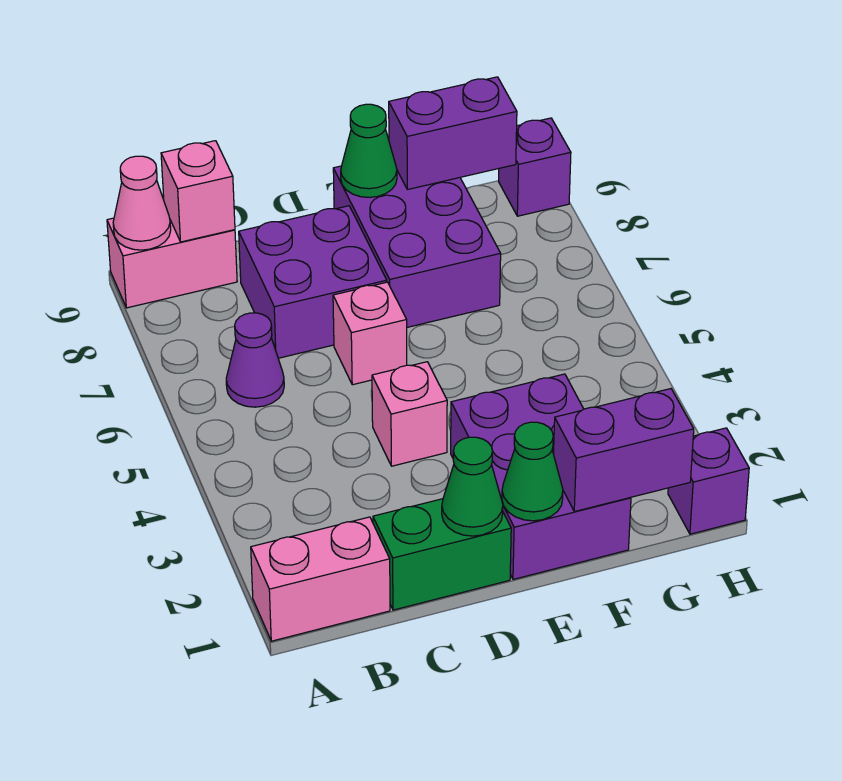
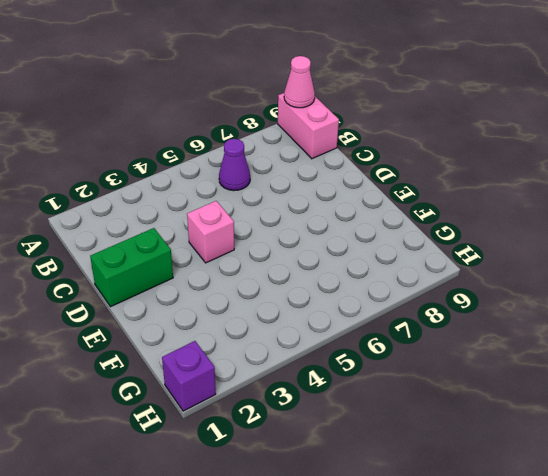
green brick D1:D2 level 1 -> green brick C1:D1 level 1
none -> pink brick A1:B1 level 1
none -> purple brick C7:D8 level 1
none -> pink brick D6 level 1

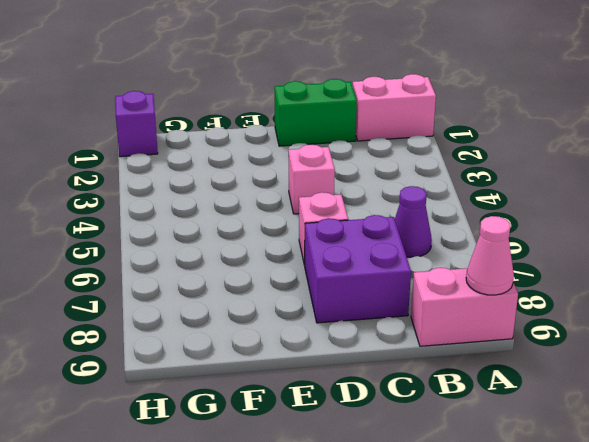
none -> purple brick E1:F3 level 1
none -> purple brick E7:F9 level 1
none -> purple brick H9 level 1

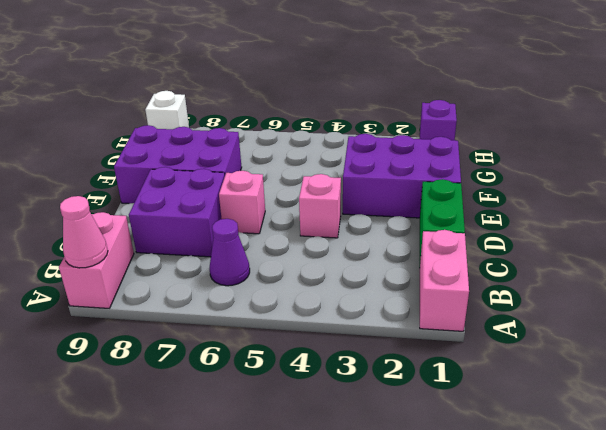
white brick H9 level 1 -> purple brick H9 level 1
none -> pink brick B9 level 2
none -> green cone D1 level 2
none -> green cone E1 level 2

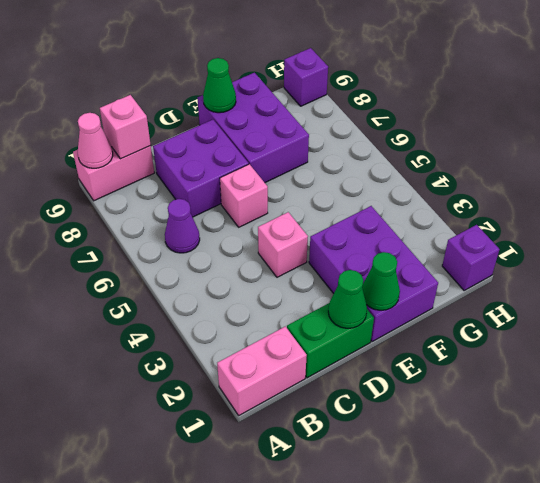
none -> purple brick F1:G1 level 2
none -> purple brick F9:G9 level 2

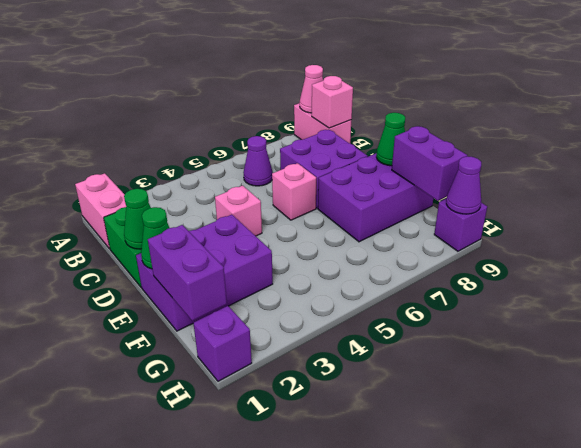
purple cone H9 level 2 -> none

